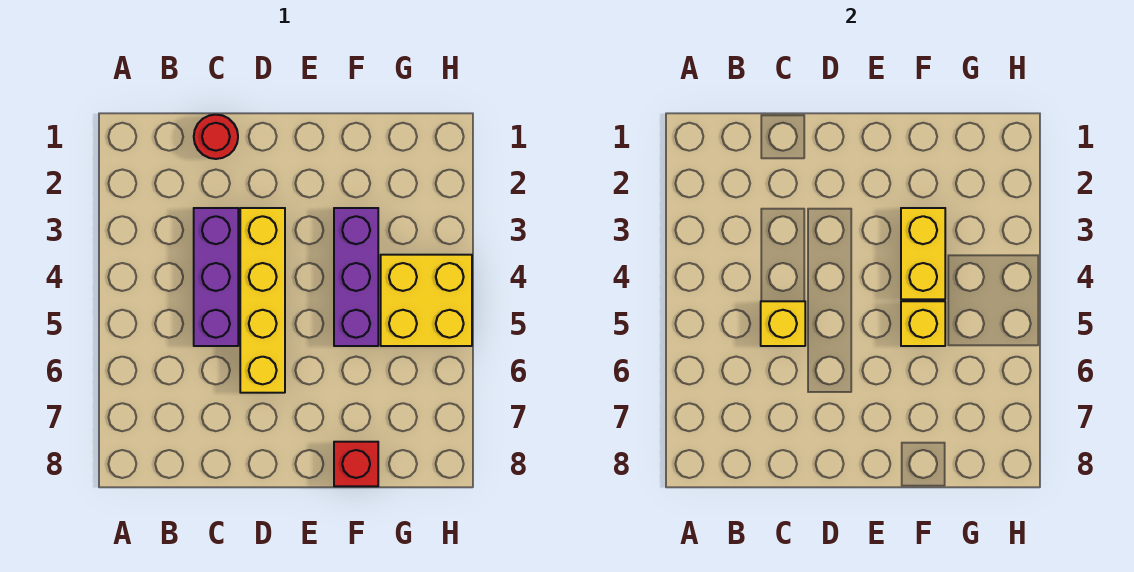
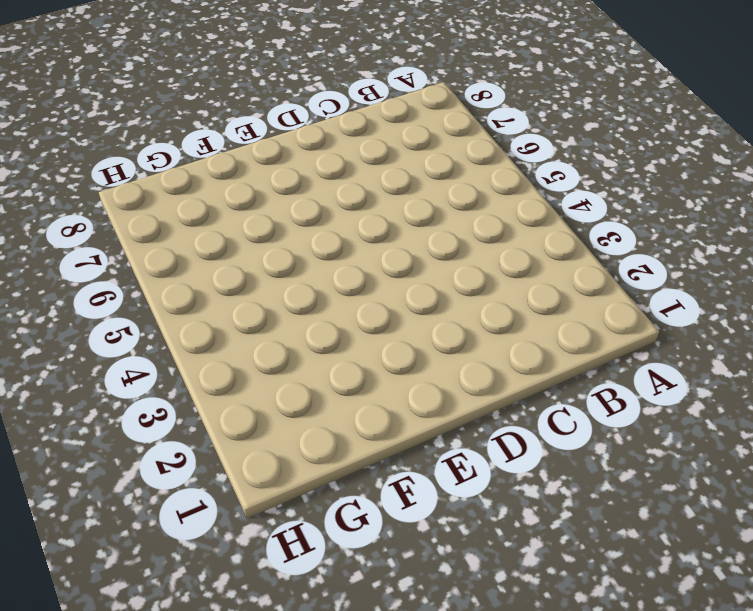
none -> red round brick C1 level 1
none -> purple brick C3:C5 level 1

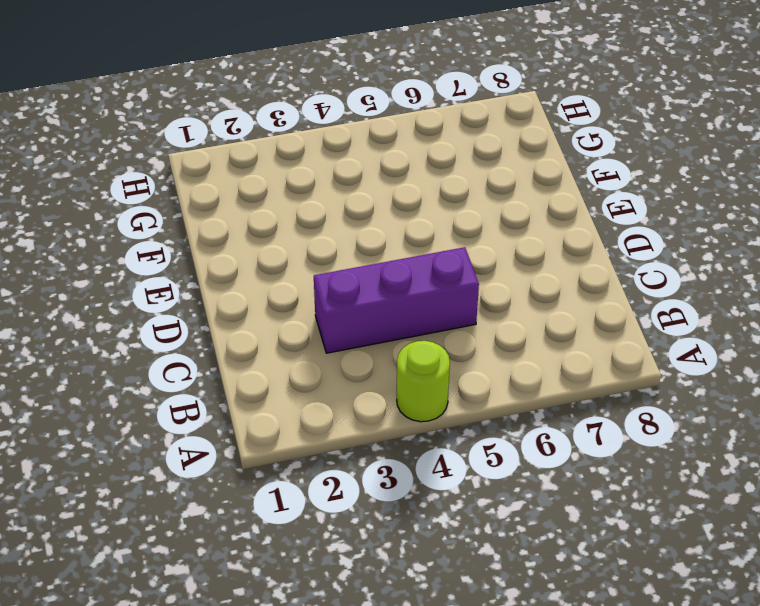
lime round brick A4 level 1 -> none
none -> red round brick C1 level 1
none -> yellow brick D3:D6 level 1

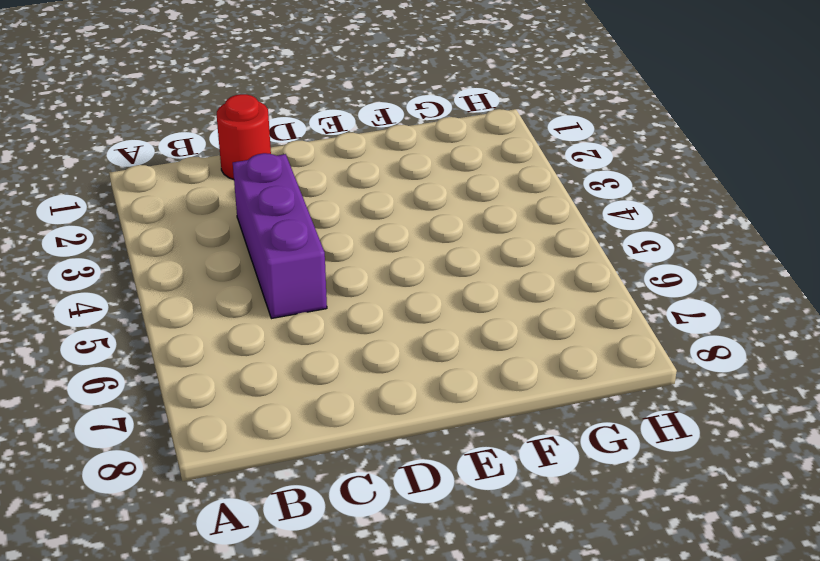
none -> yellow brick D3:D6 level 1
none -> purple brick F3:F5 level 1

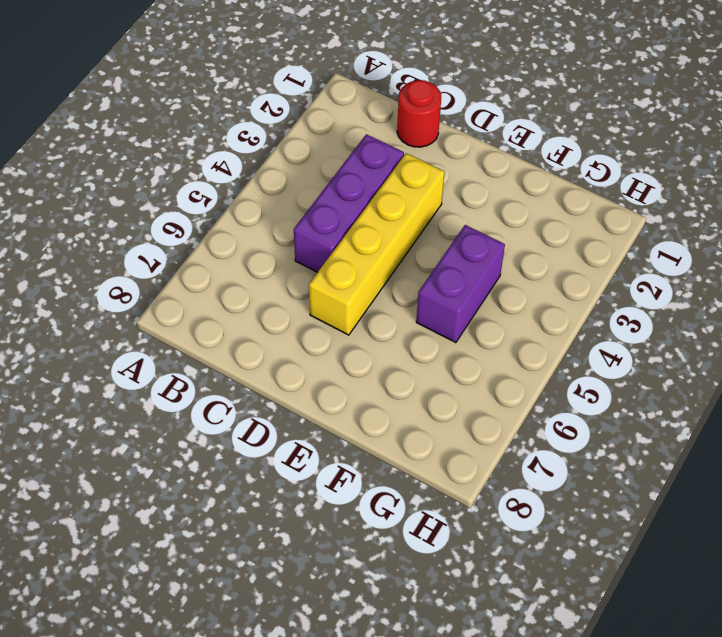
purple brick F4:F5 level 1 -> purple brick F3:F5 level 1
none -> red brick F8 level 1
none -> yellow brick G4:H5 level 1

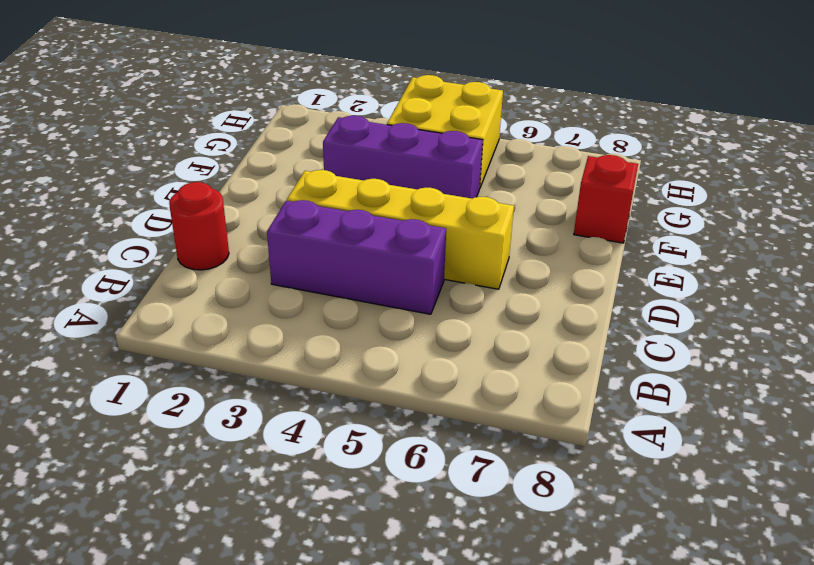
none -> yellow brick C5 level 2
none -> yellow brick F3:F4 level 2

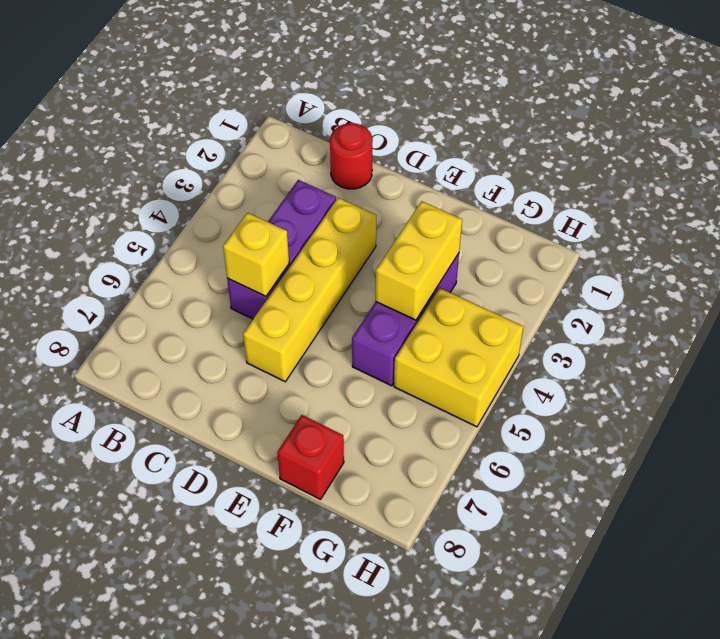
none -> yellow brick F5 level 2

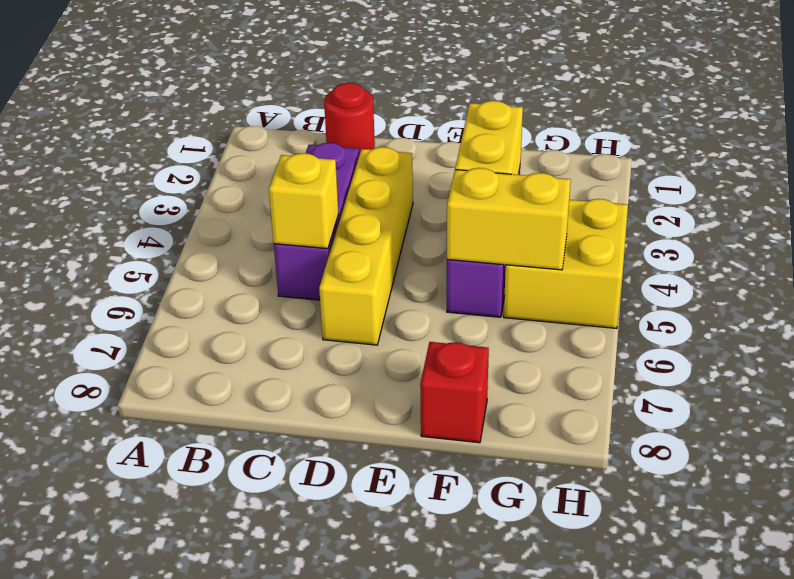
yellow brick F5:G5 level 2 -> yellow brick F5 level 2

